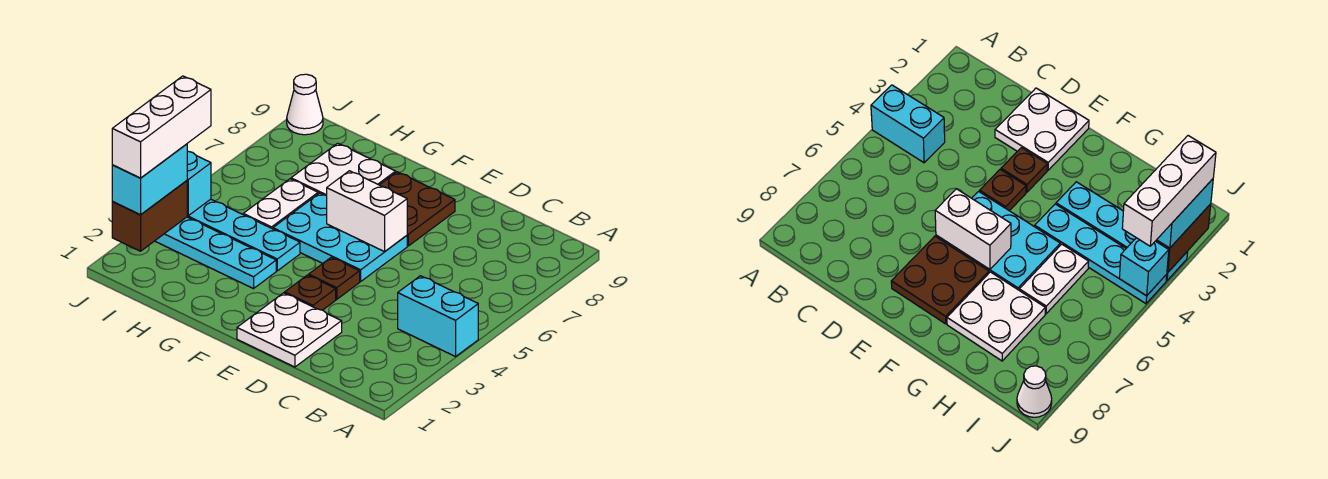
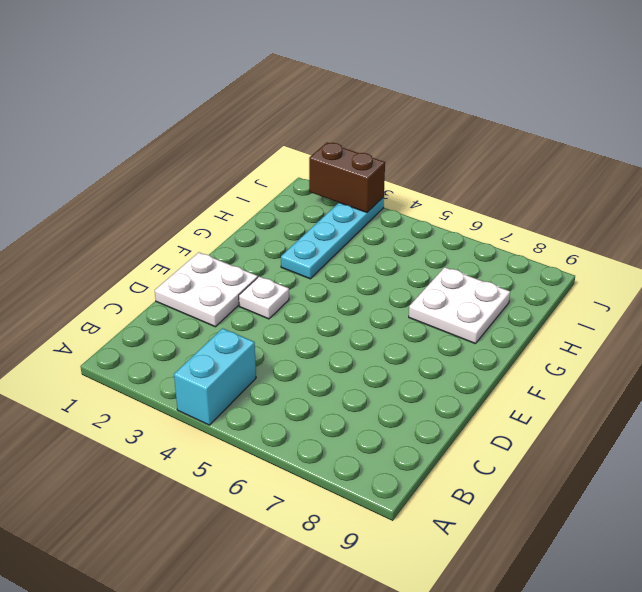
white plate E3 level 1 -> brown plate E3 level 1
none -> brown plate E4 level 1
none -> cyan plate E5:G6 level 1
none -> brown plate E7:F8 level 1

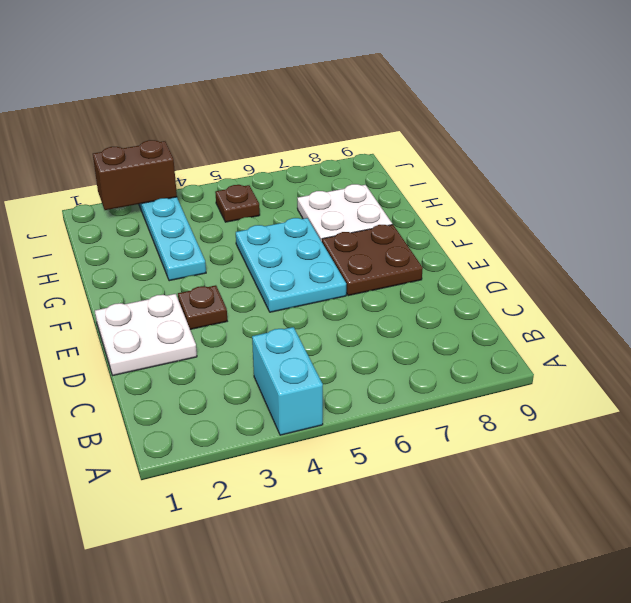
brown plate I5 level 1 -> brown plate E4 level 1
none -> cyan plate G4:J4 level 1
none -> white plate H5:H6 level 1
none -> white cone J9 level 1

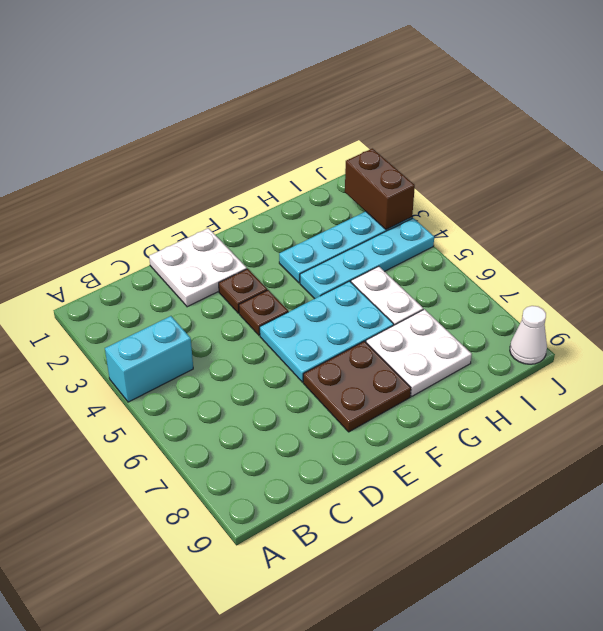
none -> white brick E6:F6 level 2
none -> cyan brick J4 level 2
none -> cyan brick J2:J3 level 3

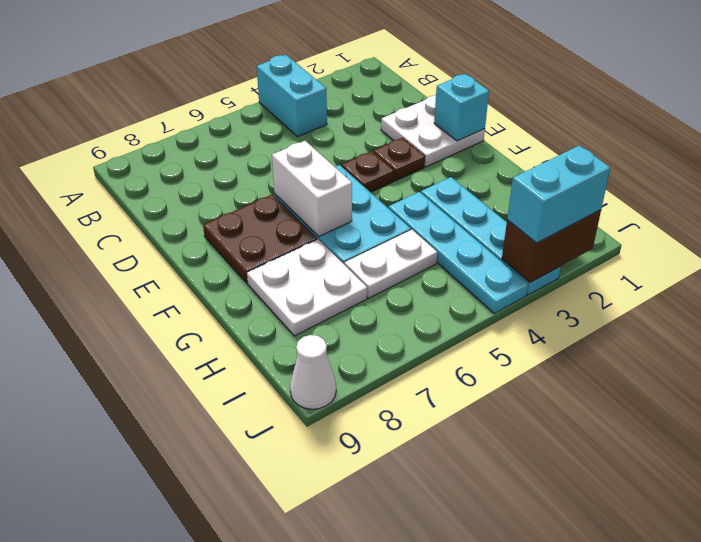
cyan brick E1 level 2 -> cyan brick J4 level 2
none -> white brick J2:J4 level 4

